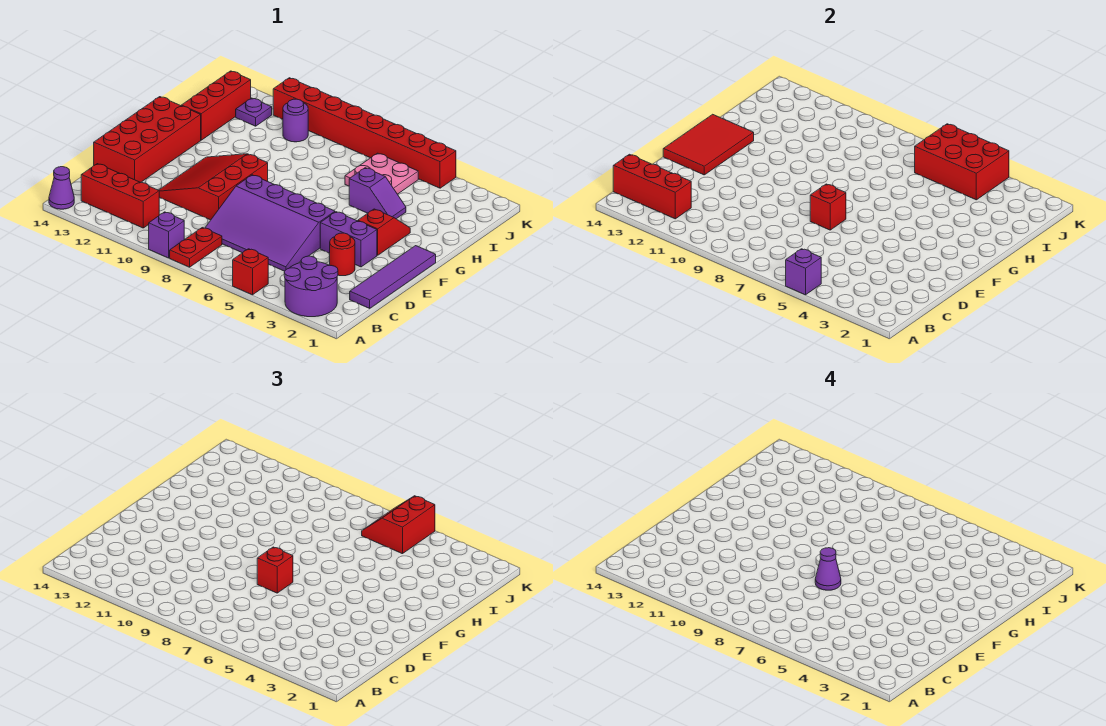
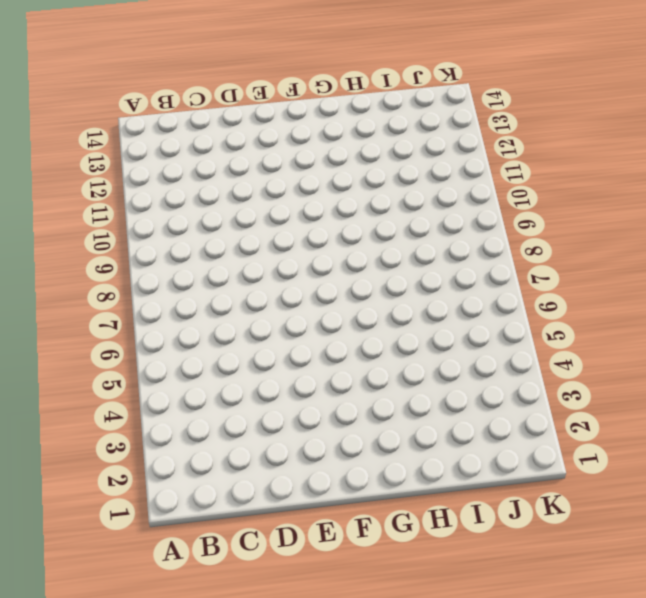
none -> purple round brick A2:B3 level 1
none -> red brick A5 level 1
none -> red plate A8:B8 level 1

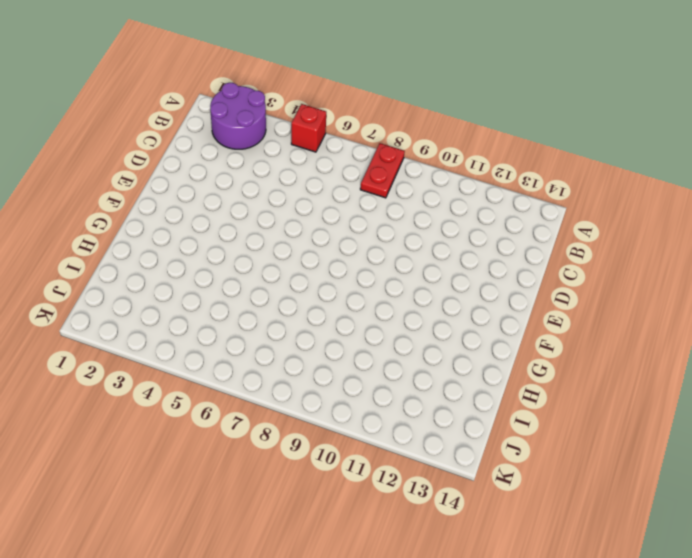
none -> purple brick A9 level 1
none -> purple cone A14 level 1
none -> red brick B11:B13 level 1

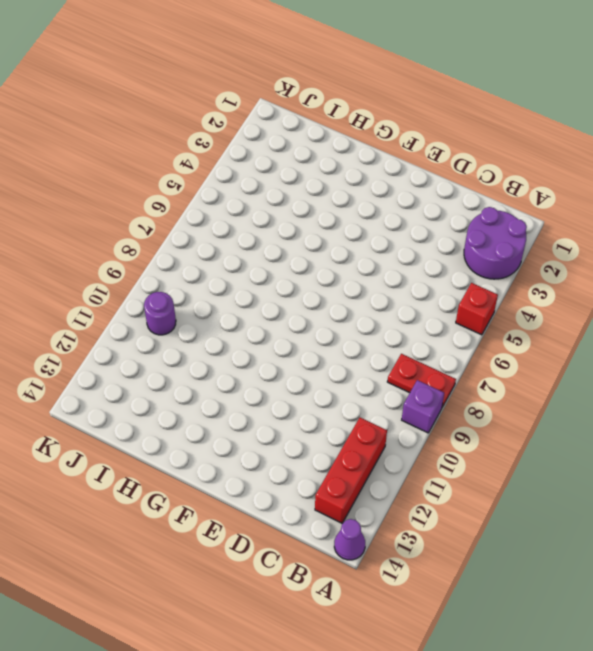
none -> purple tile C1:F1 level 1
none -> purple slope C5:E8 level 1 top E
none -> red round brick D3 level 1

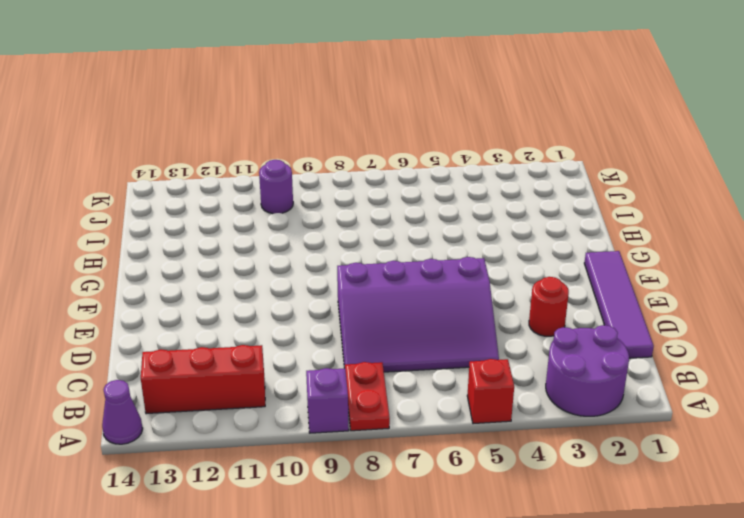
none -> red slope D9:F11 level 1 top 9
none -> red brick D13:G14 level 1
none -> purple brick E3:E4 level 1

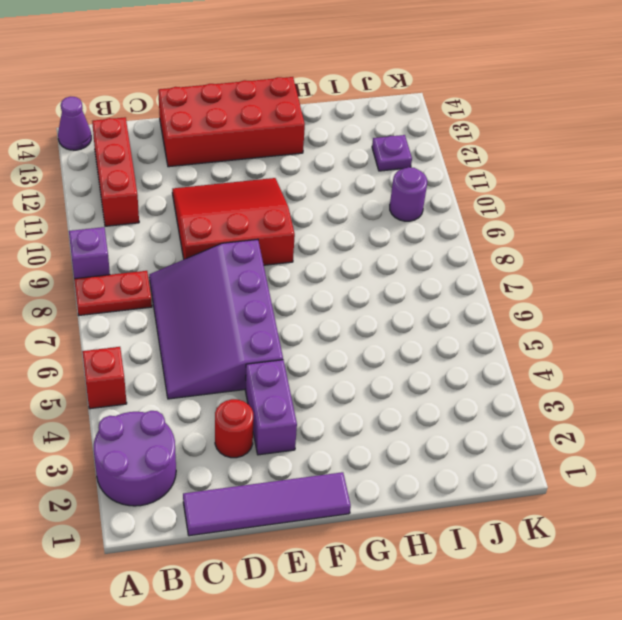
none -> red slope F3:G3 level 1 top F
none -> purple slope H4:H5 level 1 top 5
none -> red brick H13:J13 level 1

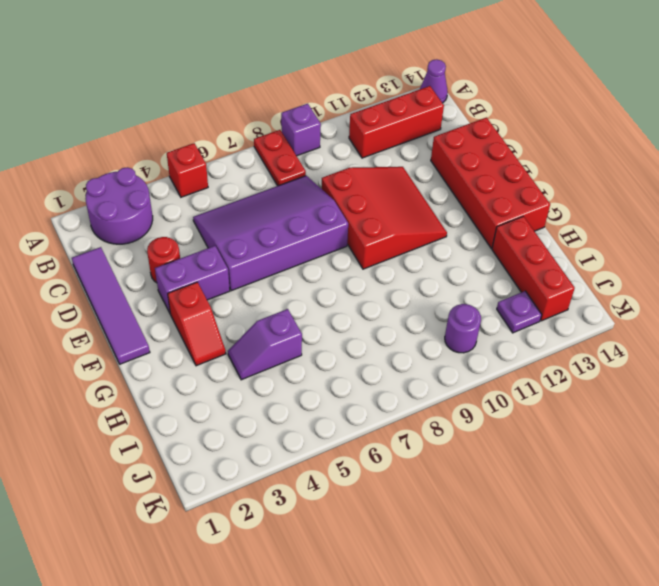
none -> pink plate I5:J6 level 1
none -> red brick K4:K11 level 1
none -> purple brick A5 level 2

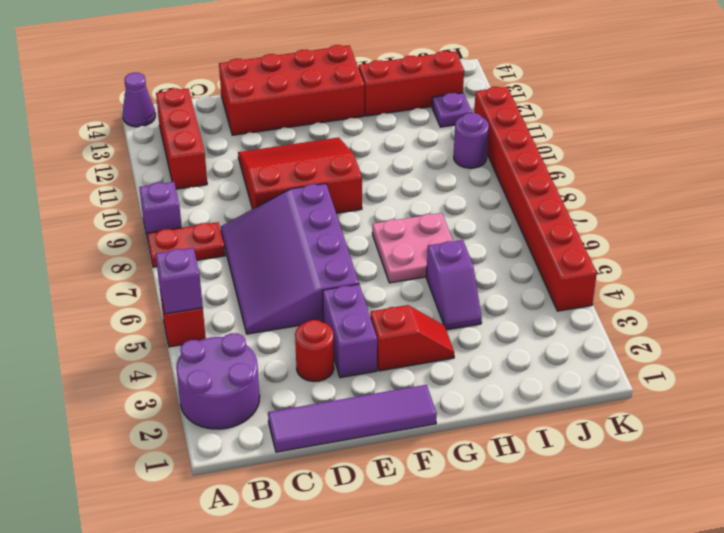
pink plate G6:H7 level 1 -> pink plate I5:J6 level 1
none -> red brick B12:B14 level 2
none -> red brick E7 level 2
none -> red tile E13:G14 level 2

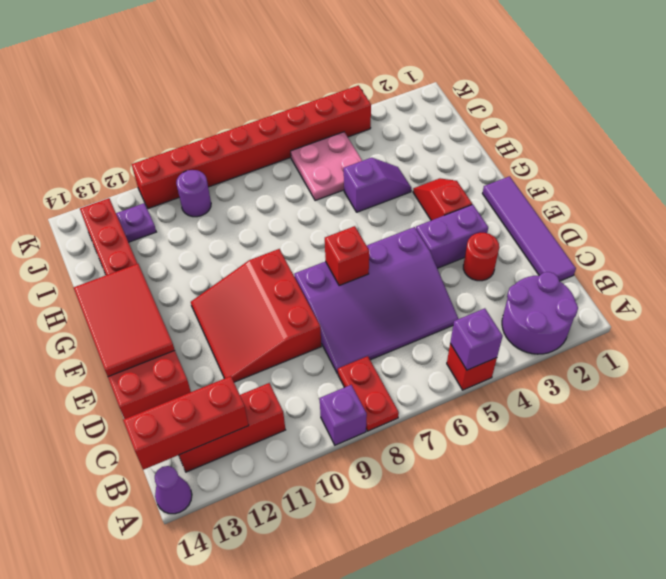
none -> red brick J4:K6 level 2
none -> red brick E7 level 3
none -> red slope J5:K6 level 3 top 5

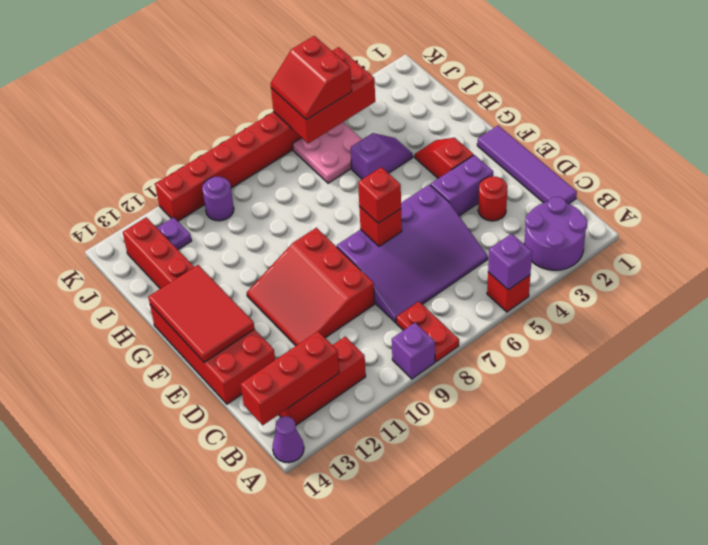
none -> purple cone E7 level 4

